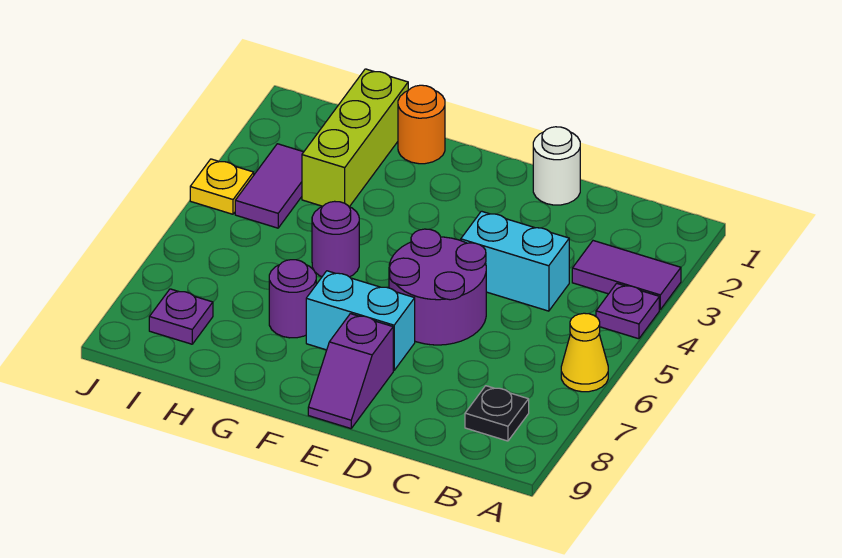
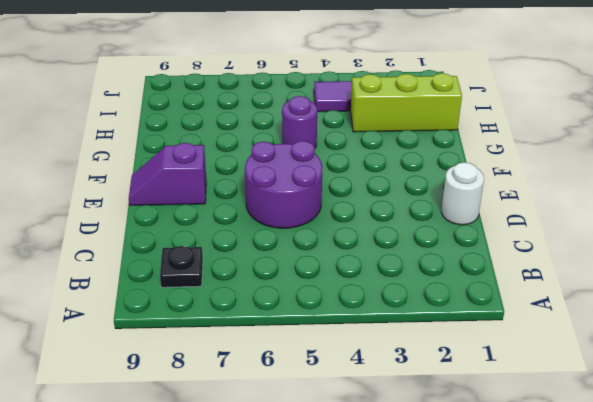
none -> purple tile A3:B3 level 1
none -> purple plate A4 level 1
none -> yellow cone A6 level 1

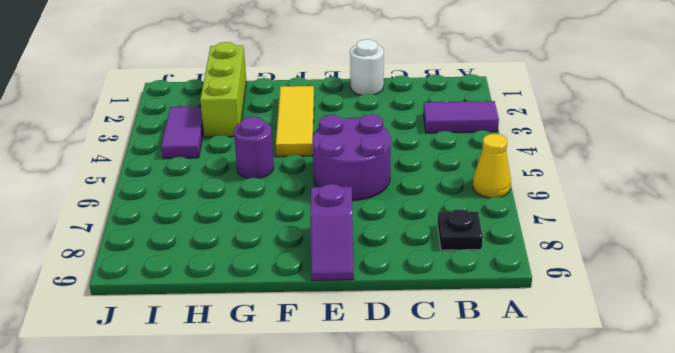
yellow tile F2:F4 level 1 -> none
none -> purple plate A4 level 1
none -> cyan brick C4:D4 level 1
none -> cyan brick E7:F7 level 1

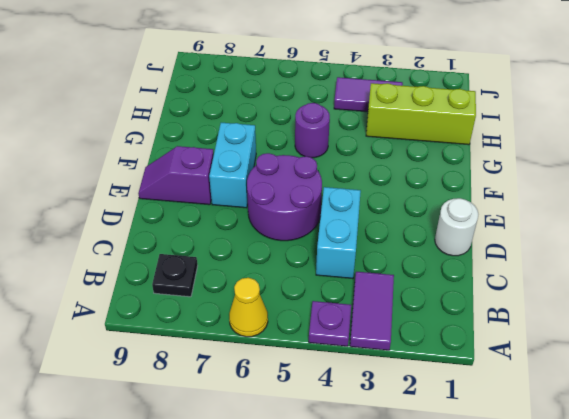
none -> orange round brick G1 level 1
none -> purple round brick G7 level 1
none -> purple plate I8 level 1

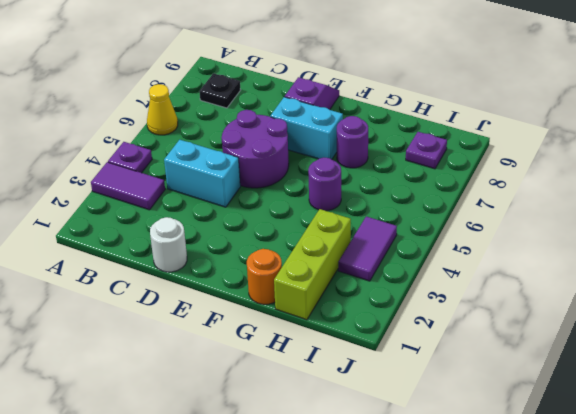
none -> yellow plate J4 level 1

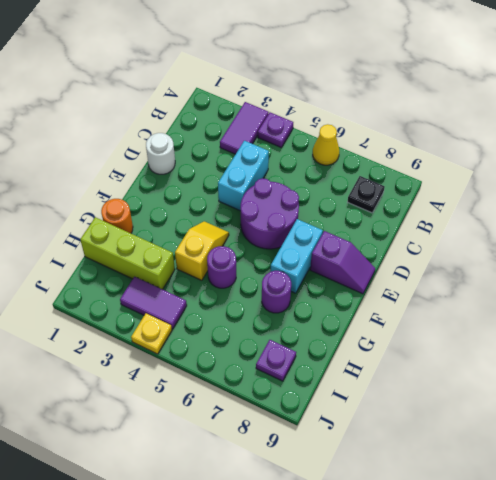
yellow slope F4:G4 level 1 top G -> none

